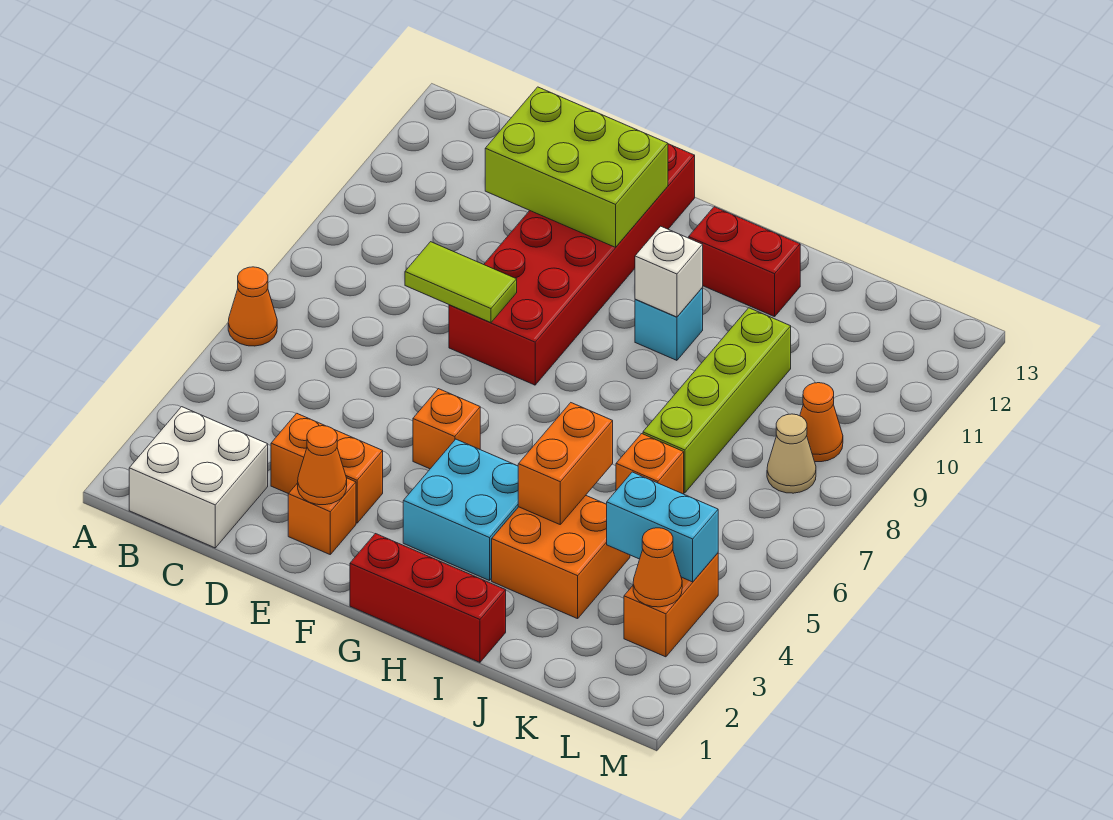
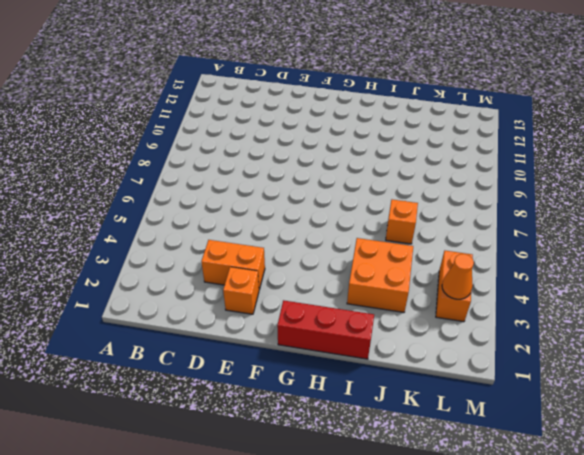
none -> orange cone A6 level 1
none -> white brick B1:C2 level 1
none -> red brick E8:F13 level 1

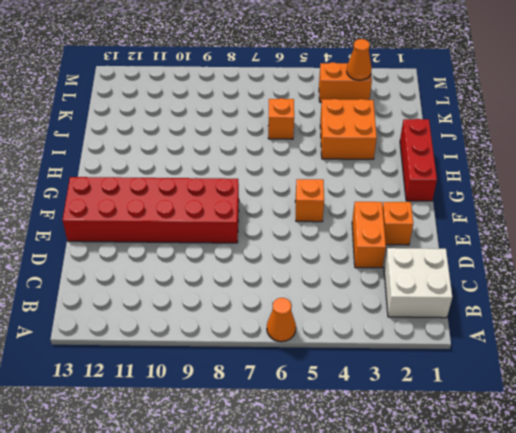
none -> cyan brick G3:H4 level 1
none -> cyan brick H10 level 1
none -> red brick H12:I12 level 1

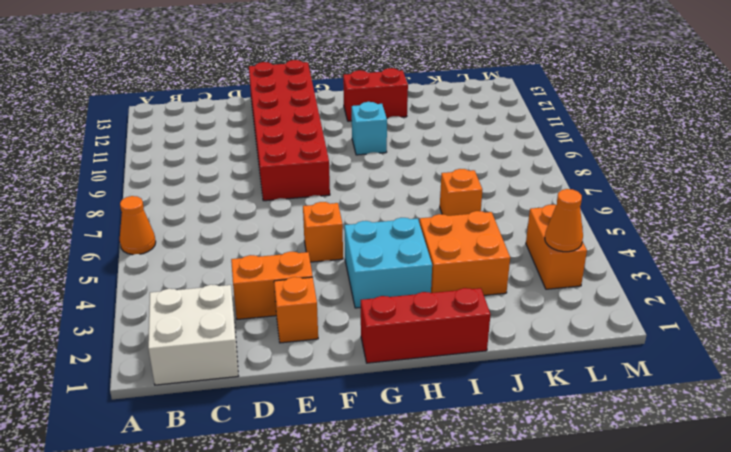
none -> lime brick J7:J10 level 1
none -> tan cone L8 level 1
none -> orange cone L9 level 1

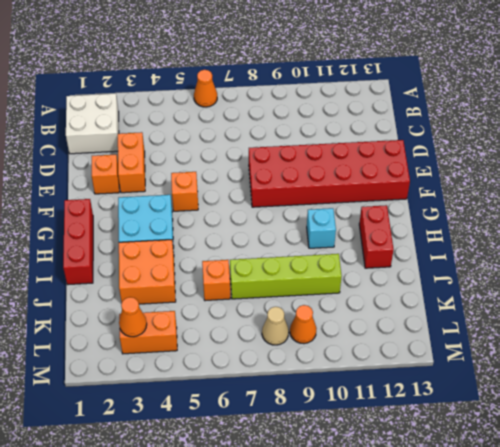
none -> lime tile D8:E8 level 2
none -> lime brick D11:F12 level 2
none -> orange cone E2 level 2

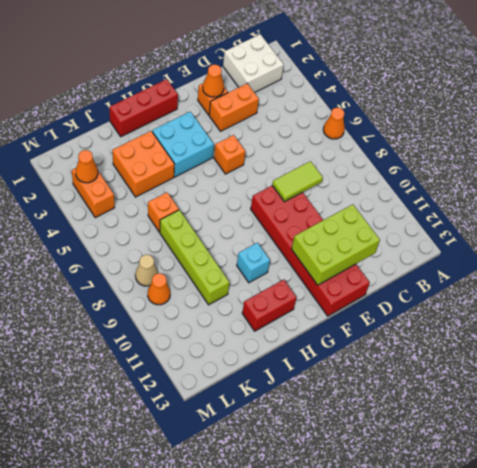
none -> white brick H10 level 2
none -> orange brick I4:I5 level 2
none -> cyan brick K4:L4 level 2

